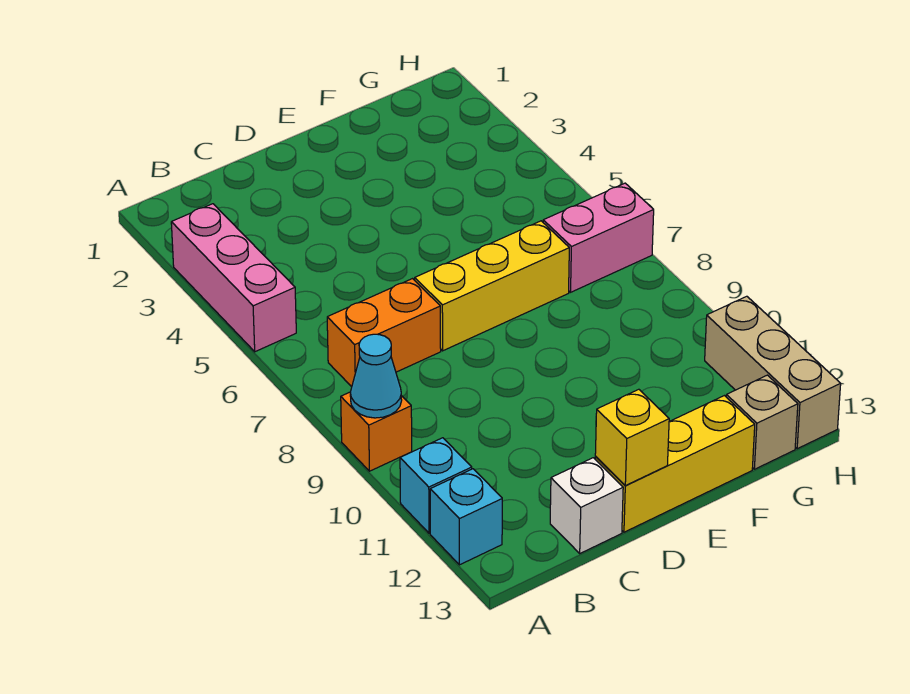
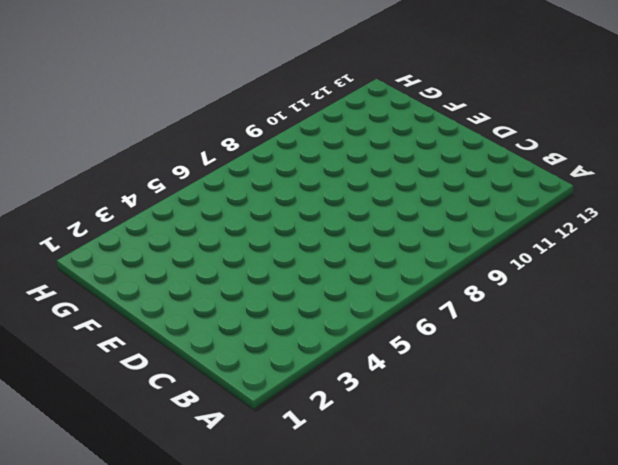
none -> pink brick A3:A5 level 1
none -> orange brick A9 level 1
none -> cyan brick A11 level 1

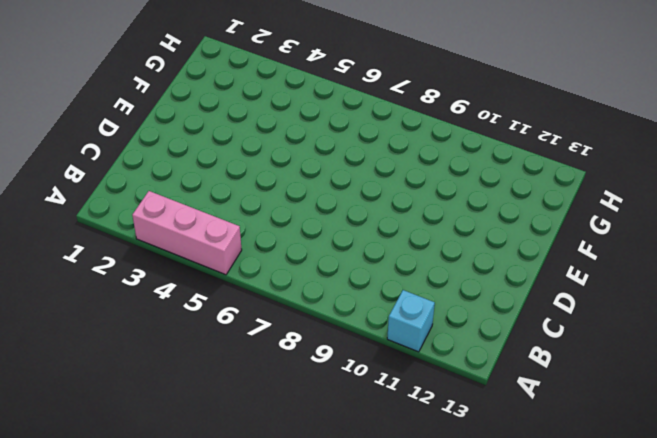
none -> orange brick A9 level 1
none -> cyan brick A12 level 1
none -> orange brick B7:C7 level 1

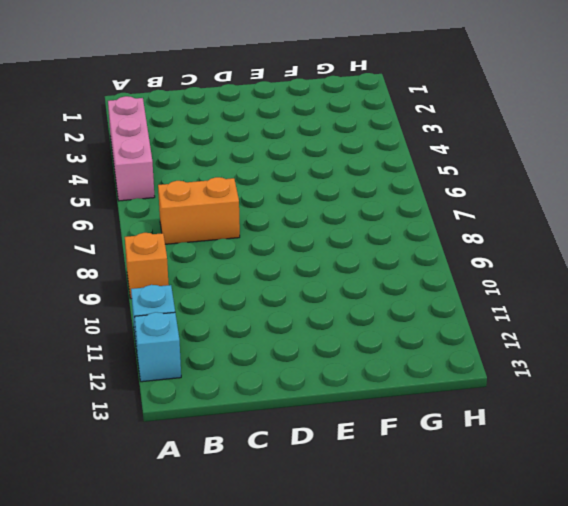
none -> white brick C13 level 1
none -> yellow brick D7:F7 level 1
none -> yellow brick D13:F13 level 1

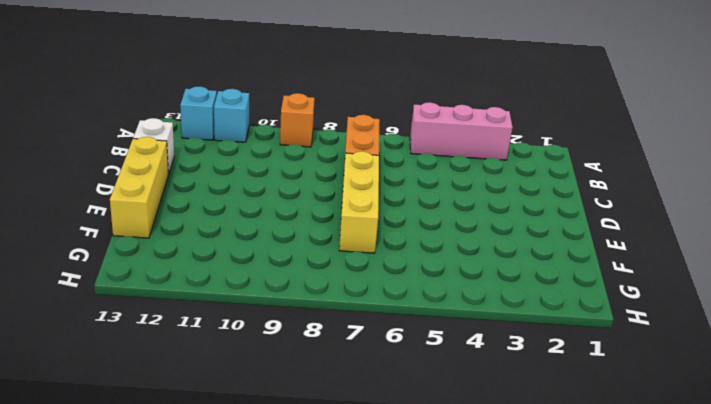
none -> pink brick G7:H7 level 1
none -> tan brick G13 level 1
none -> tan brick H11:H13 level 1

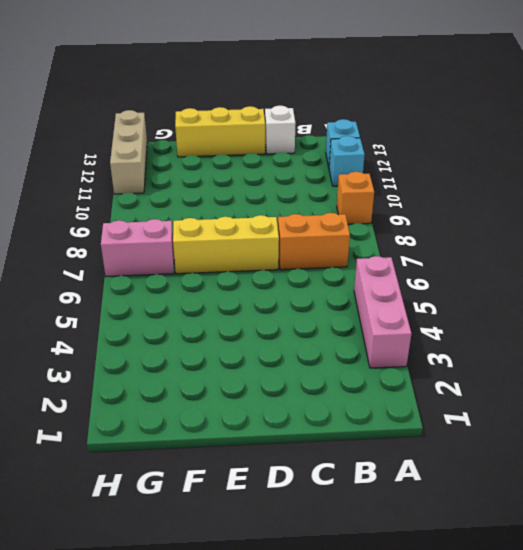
none -> tan brick G13 level 1
none -> cyan cone A9 level 2
none -> yellow brick D13 level 2

